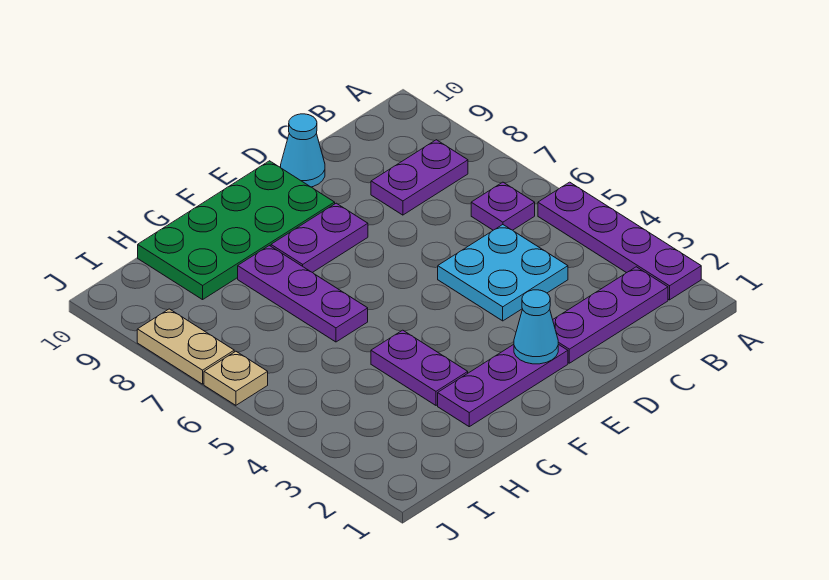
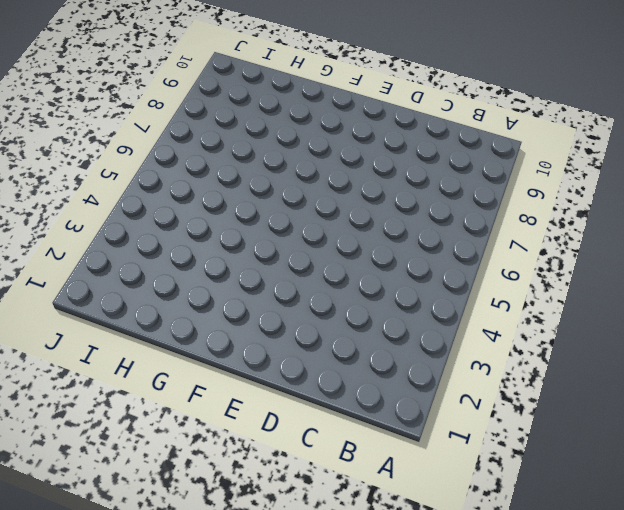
none -> purple plate A2:A5 level 1
none -> purple plate B2:D2 level 1
none -> purple plate B6 level 1

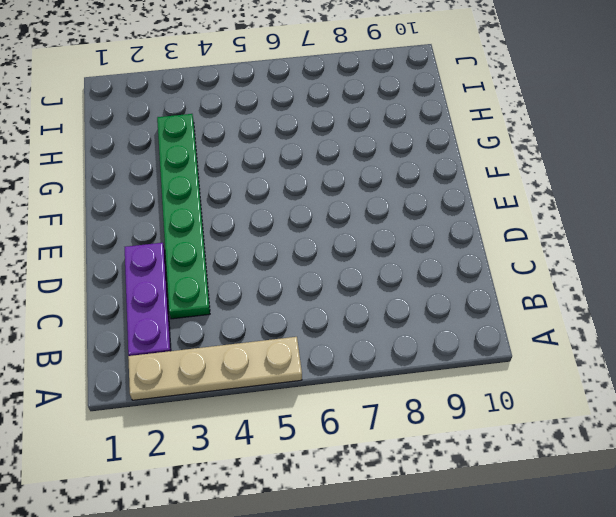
tan plate A2:A5 level 1 -> purple plate A2:A5 level 1
green plate C3:H3 level 1 -> purple plate G3:G4 level 1
none -> purple plate B6 level 1
none -> purple plate B8:C8 level 1
none -> cyan plate C4:D5 level 1

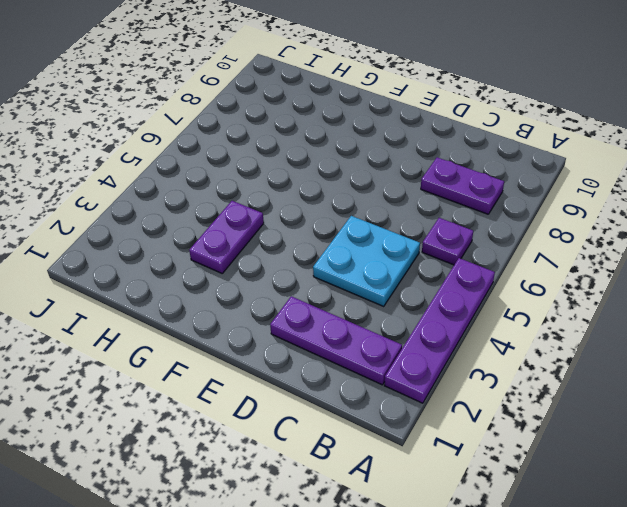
none -> cyan cone D10 level 1
none -> purple plate E2:G2 level 1
none -> purple plate E8:F8 level 1

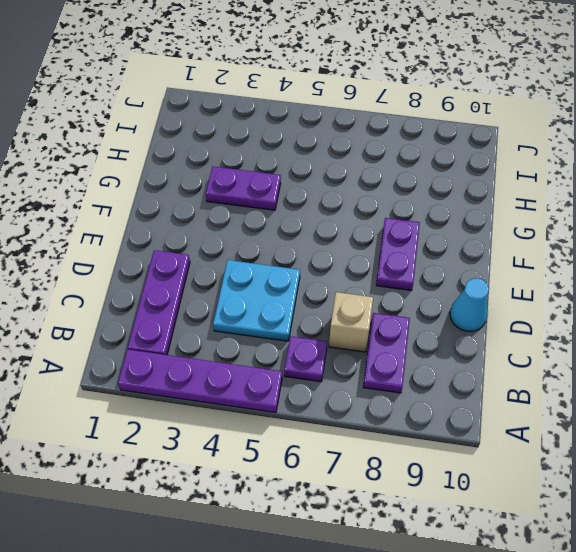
tan brick C7 level 1 -> none
none -> purple plate E2:G2 level 1
none -> green plate E9:H10 level 1
none -> purple plate G6:G8 level 1

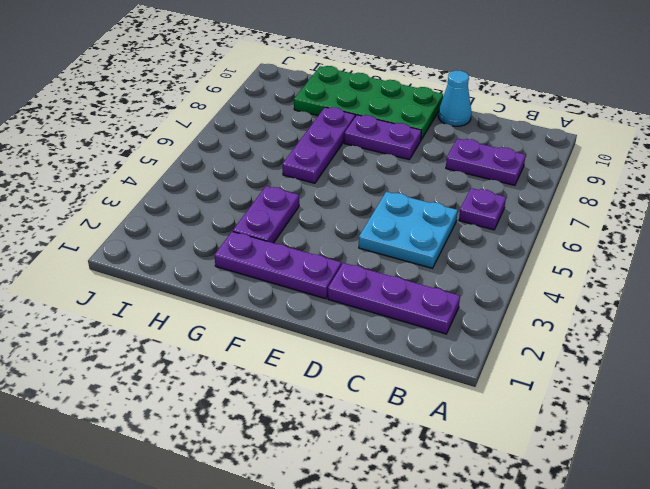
none -> purple plate A2:A5 level 1
none -> tan plate J6 level 1
none -> tan plate J7:J8 level 1

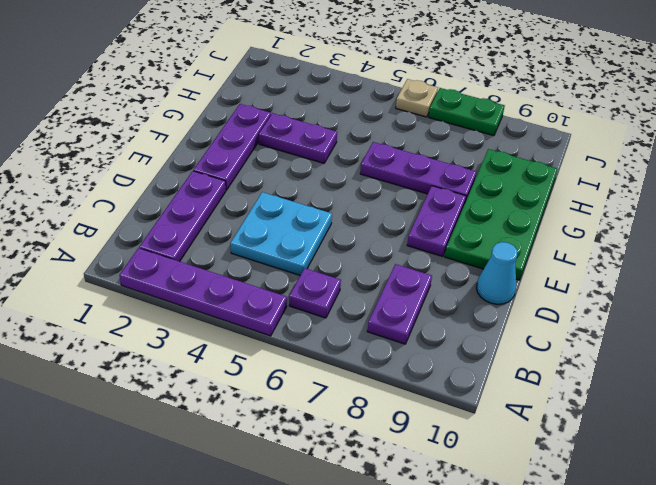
green plate J7:J8 level 1 -> tan plate J7:J8 level 1
none -> cyan cone E2 level 2

